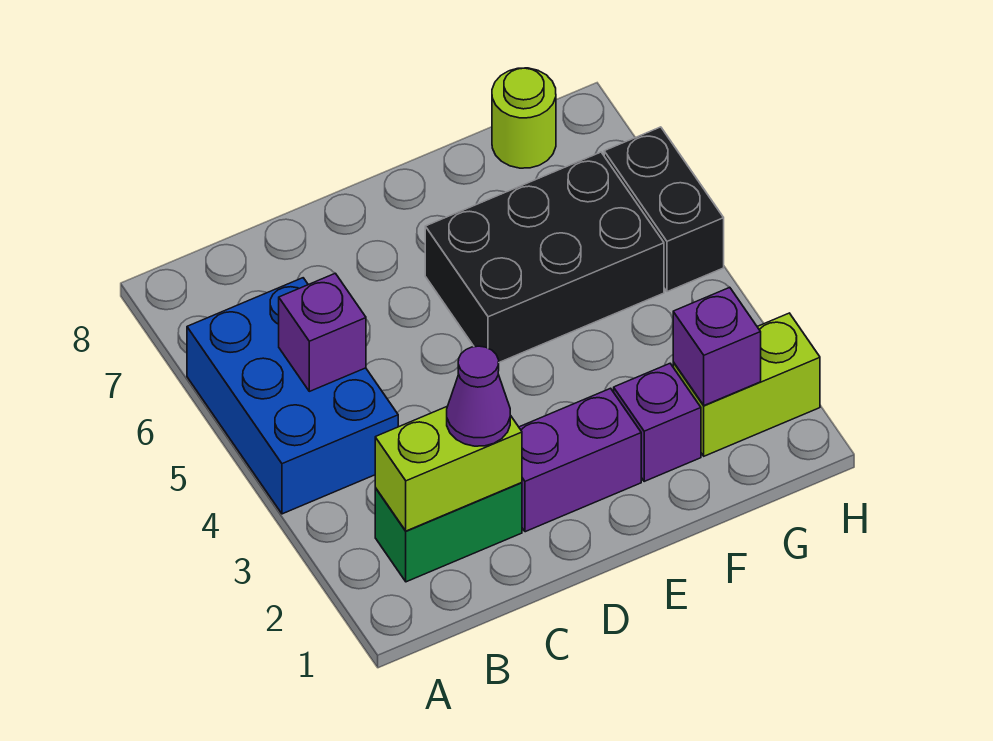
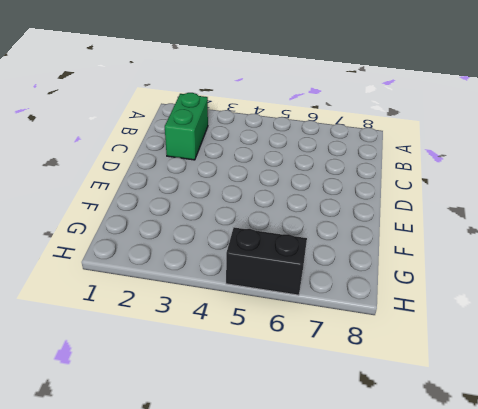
none -> blue brick A4:B6 level 1
none -> purple brick D2:E2 level 1
none -> black brick E5:G6 level 1

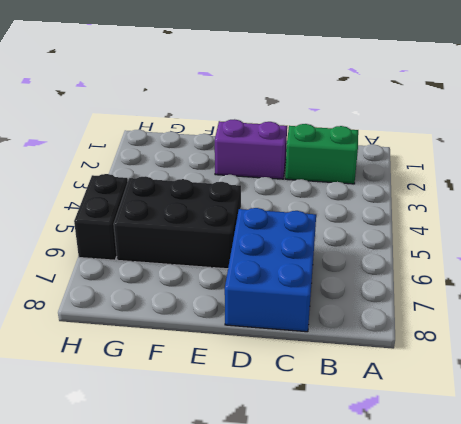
blue brick C6:D8 level 1 -> blue brick A4:B6 level 1
none -> purple brick F2 level 1
none -> lime brick G2:H2 level 1
none -> lime round brick G8 level 1

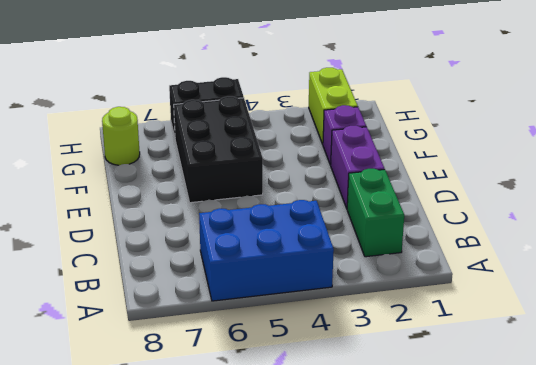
none -> lime brick B2:C2 level 2
none -> purple brick B5 level 2
none -> purple brick G2 level 2

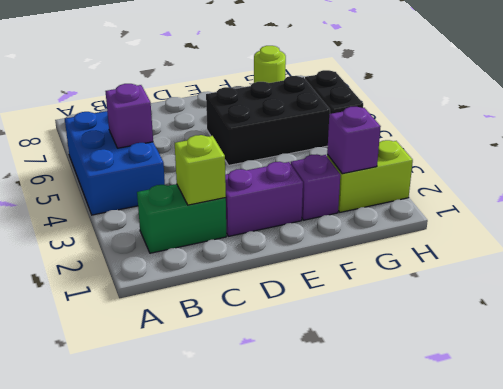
lime brick C2 level 2 -> lime brick B2:C2 level 2
none -> purple cone C2 level 3

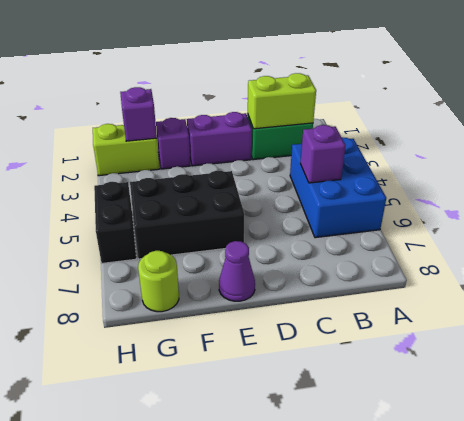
purple cone E8 level 1 -> purple cone C2 level 3

